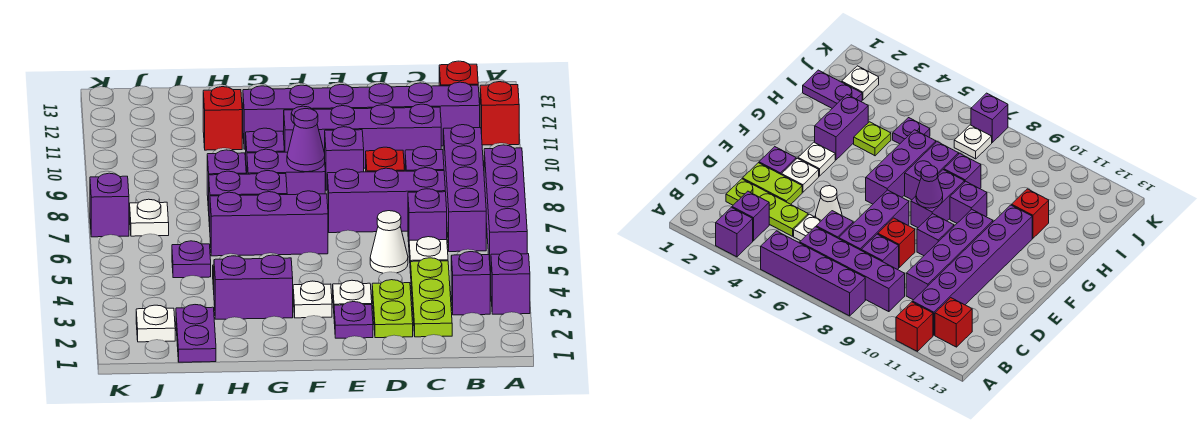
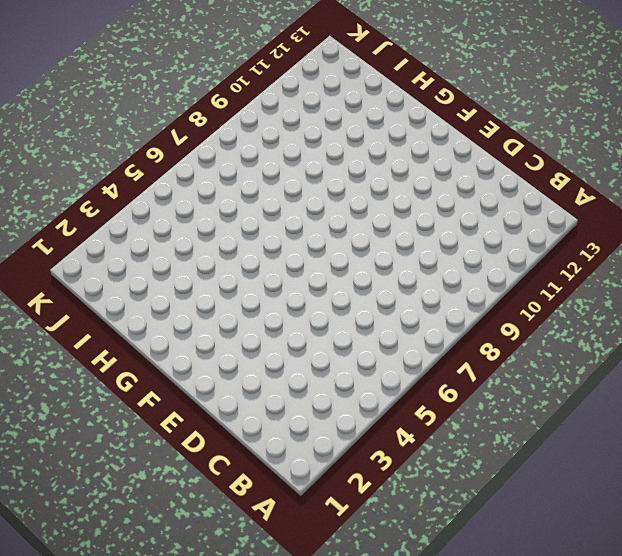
none -> purple brick A3 level 1
none -> purple brick A5:A8 level 1
none -> red brick A11 level 1
none -> purple brick B3 level 1

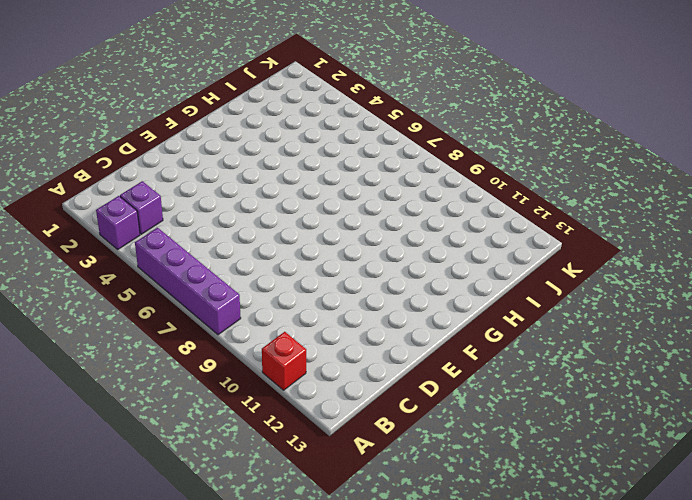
none -> purple brick B6:B9 level 1
none -> purple brick B11:G11 level 1
none -> red brick B12 level 1
none -> lime plate C2:C4 level 1

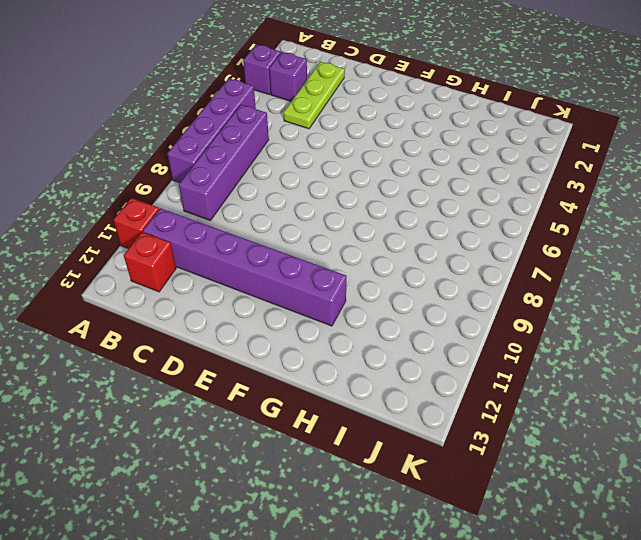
none -> white plate C5 level 1
none -> purple brick C6 level 1
none -> purple brick C7:E7 level 1
none -> purple brick C8 level 1

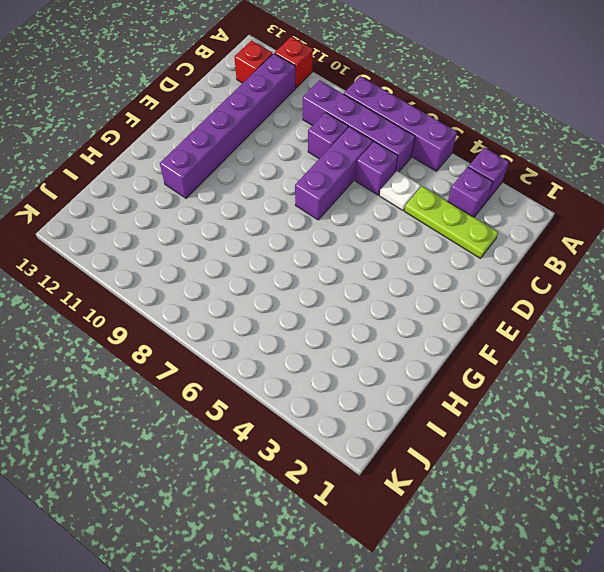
none -> purple brick C10:F10 level 1
none -> lime plate D2:D3 level 1
none -> white cone D5 level 1
none -> red brick D8 level 1

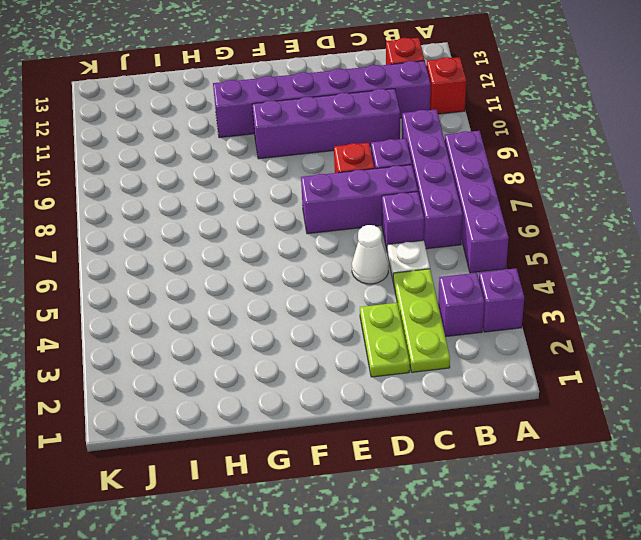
none -> purple plate E2 level 1
none -> white plate E3 level 1
none -> purple brick E9 level 1
none -> white plate F3 level 1

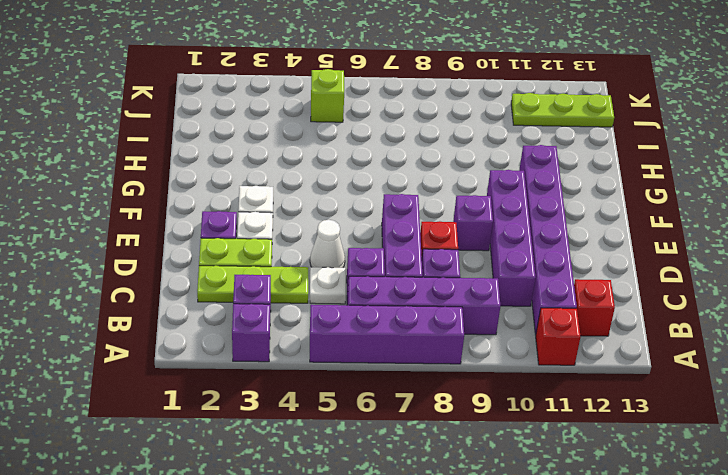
lime brick J5 level 1 -> none
lime plate J11:J13 level 1 -> none
none -> purple brick F6:H6 level 1
none -> purple brick F8:G8 level 1
none -> purple brick G3:H3 level 1
none -> purple brick G7:H7 level 1

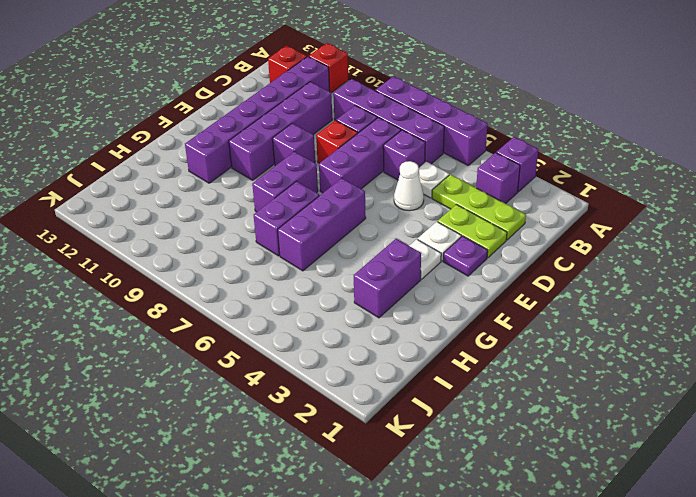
none -> purple brick G9 level 1
none -> lime plate H4 level 1
none -> purple brick H8 level 1
none -> red brick H11 level 1

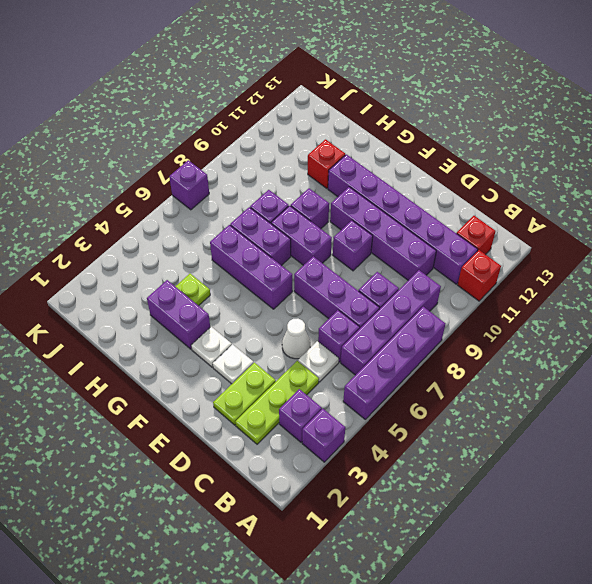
none -> red brick D8 level 1
none -> purple plate E2 level 1
none -> purple plate I1:I2 level 1
none -> purple plate I5 level 1

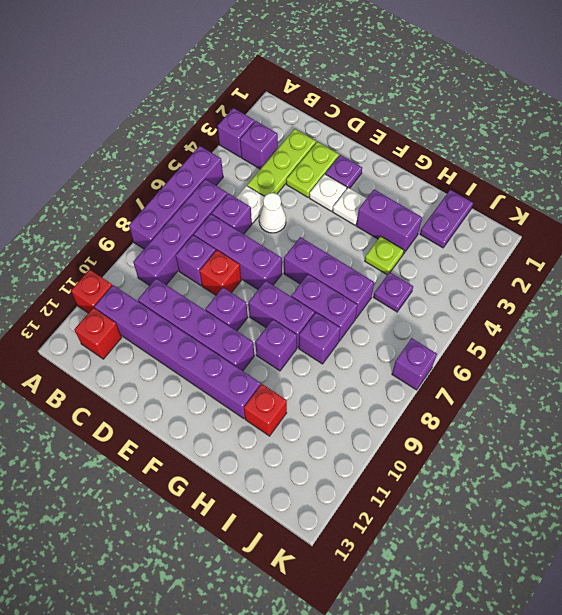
none -> white plate J2 level 1
none -> white plate J7 level 1
none -> purple cone F8 level 2

